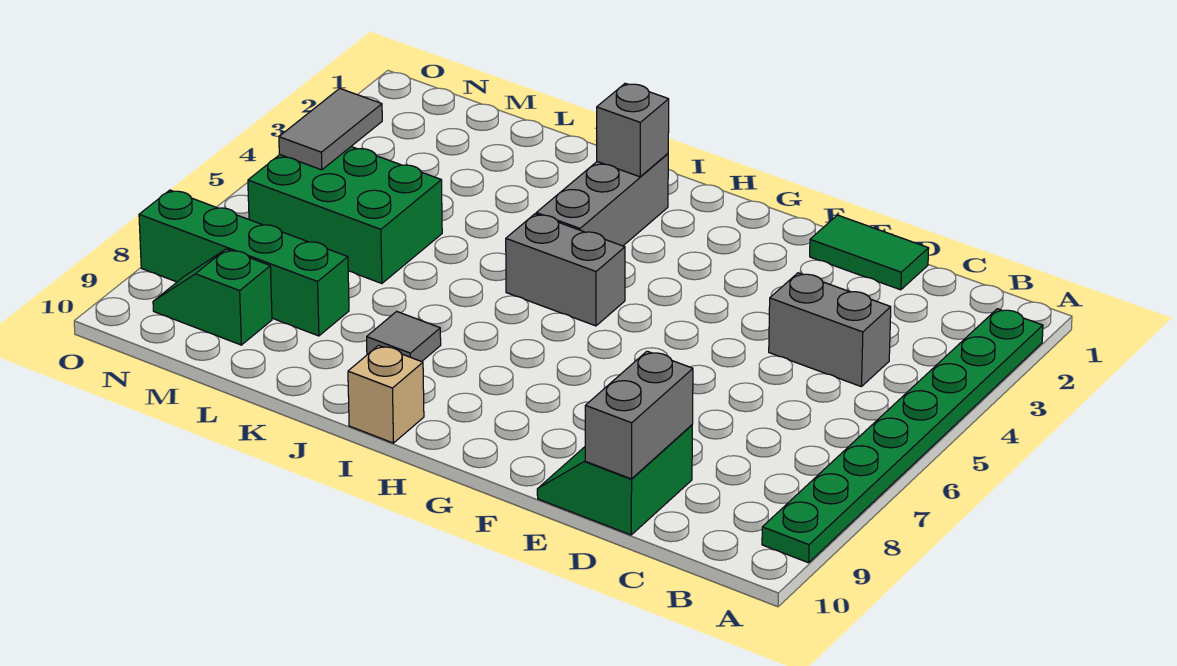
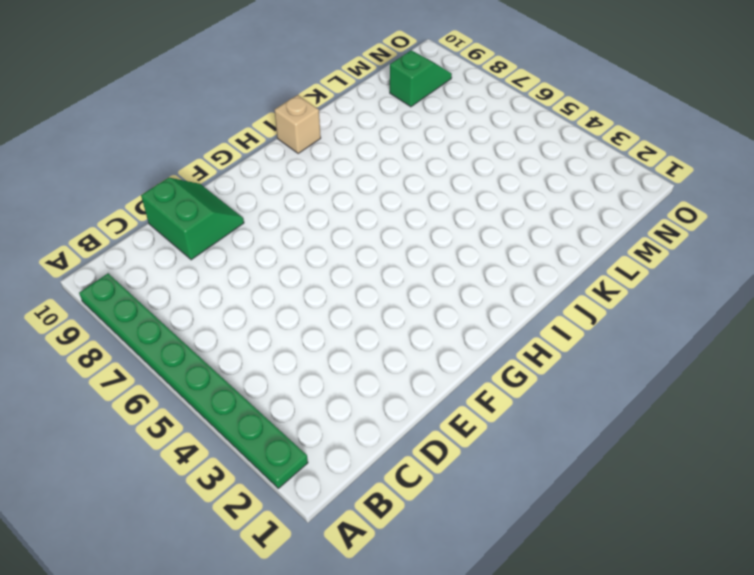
none -> grey brick C4:D4 level 1
none -> green tile D1:E1 level 1
none -> grey brick H5:I5 level 1

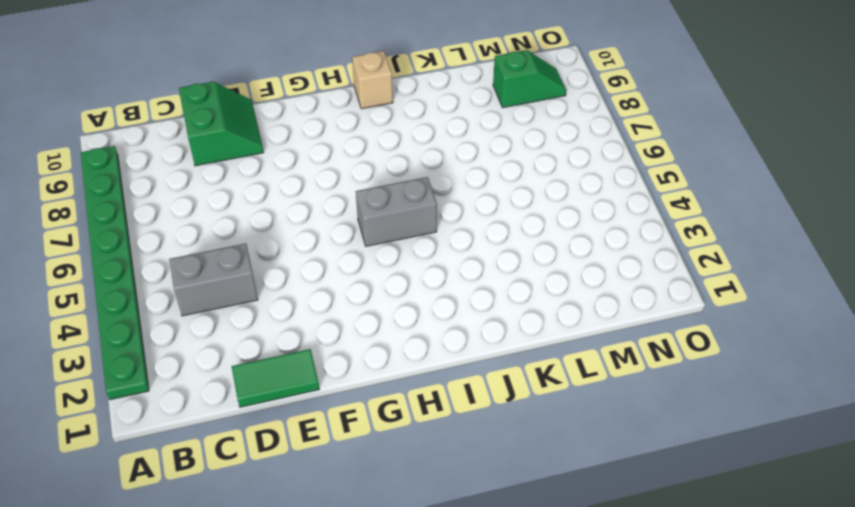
none -> grey brick I2:I4 level 1
none -> grey tile J8 level 1
none -> green brick L5:N6 level 1

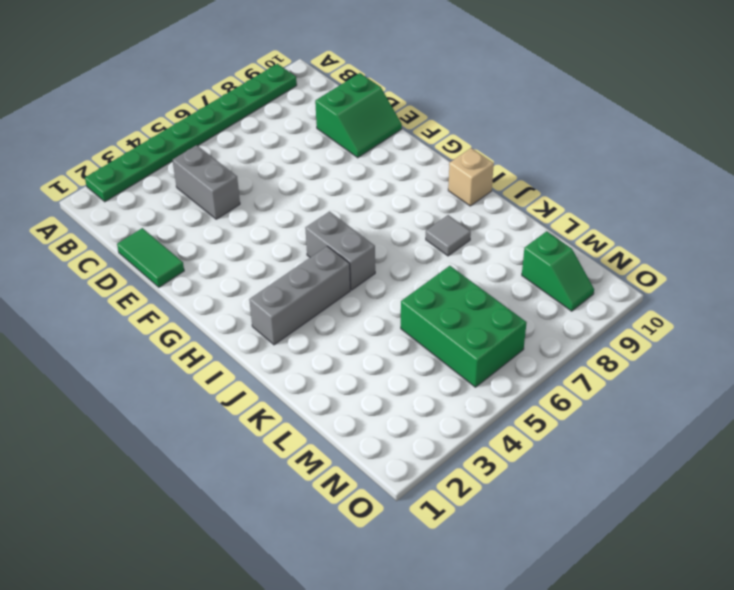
none -> green brick L8:O8 level 1
none -> grey brick D9:D10 level 2
none -> grey brick I2 level 2

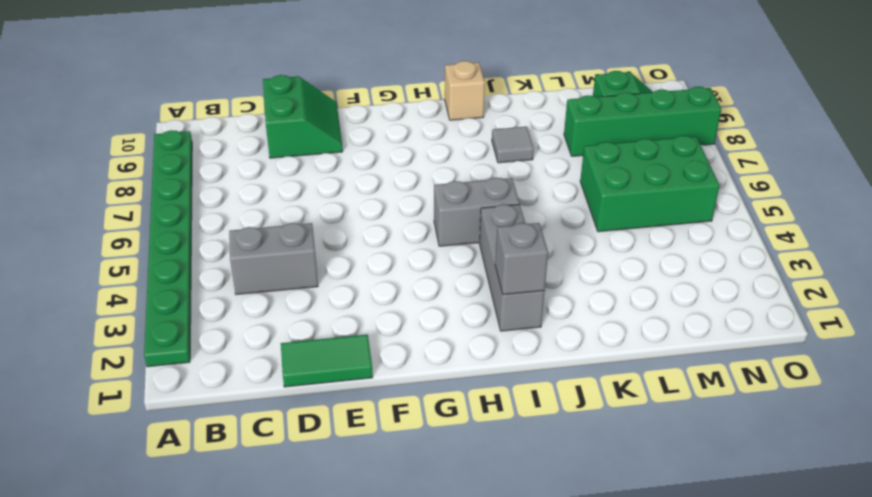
none -> grey brick D9:D10 level 2
none -> grey tile N4:N5 level 2

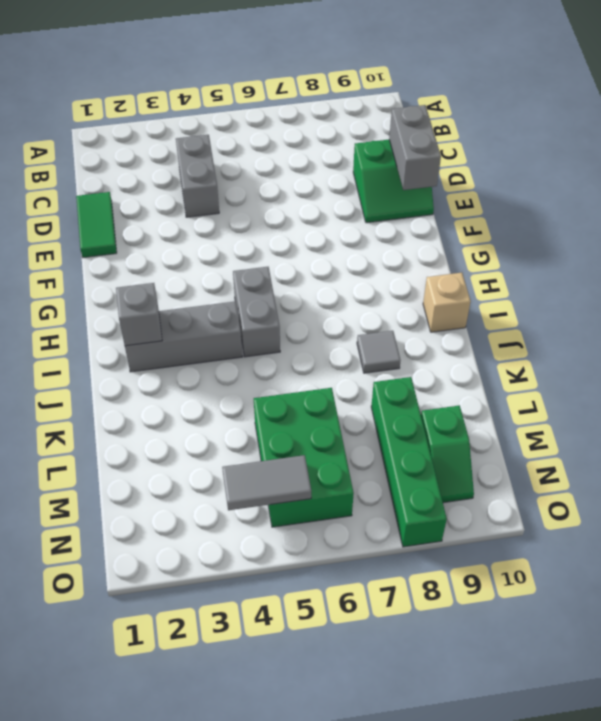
grey brick D10:E10 level 2 -> grey brick D9:D10 level 2
none -> green plate A2:A9 level 1

